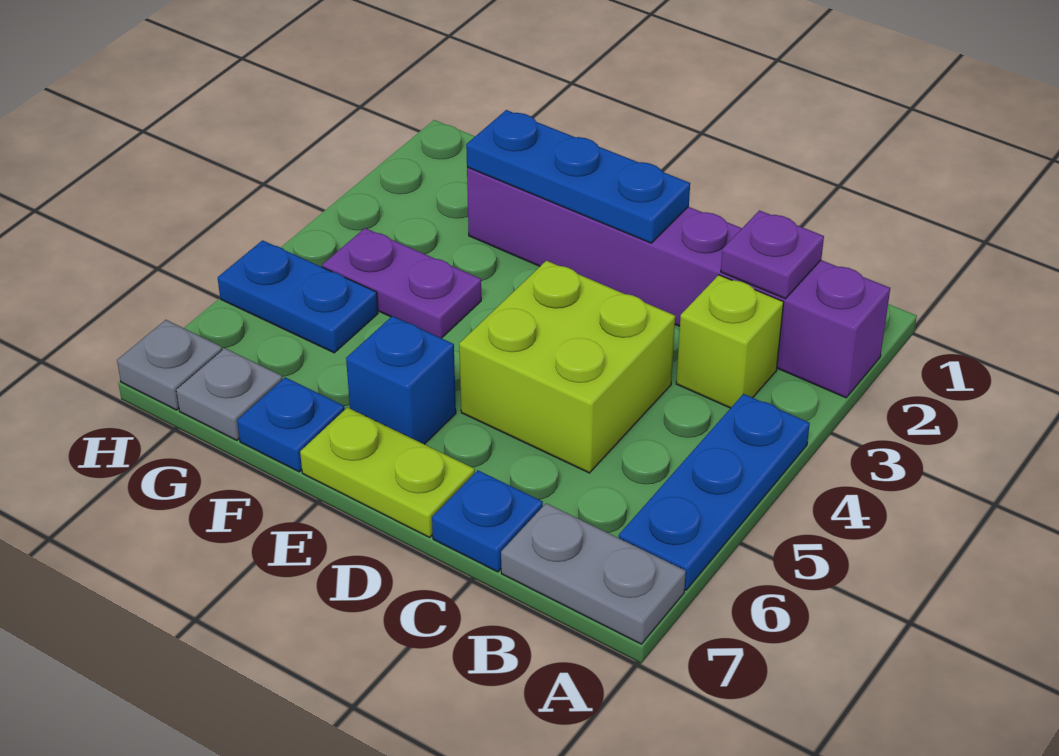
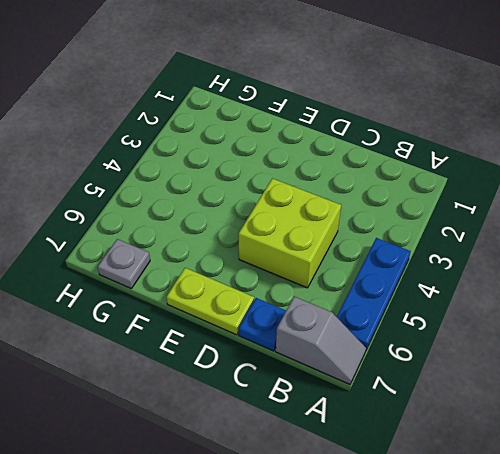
grey slope A7:B7 level 1 top B -> grey plate A7:B7 level 1
none -> purple brick A2:F2 level 1
none -> lime brick B3 level 1
none -> blue brick E6 level 1

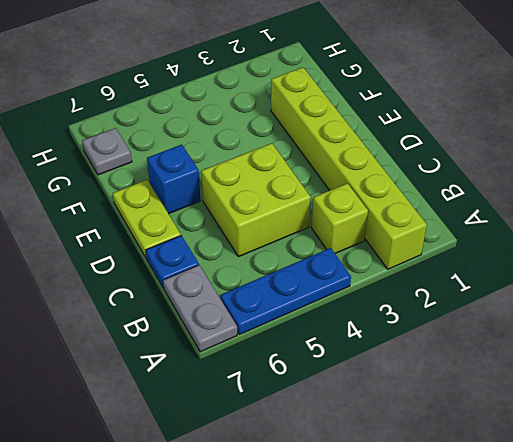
lime brick A2:F2 level 1 -> purple brick A2:F2 level 1
none -> purple plate F4:G4 level 1
none -> blue plate F7 level 1
none -> blue plate G5:H5 level 1

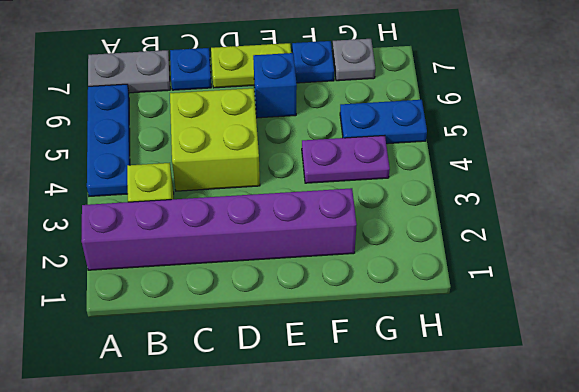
none -> grey plate H7 level 1
none -> purple plate B2 level 2
none -> blue plate D2:F2 level 2

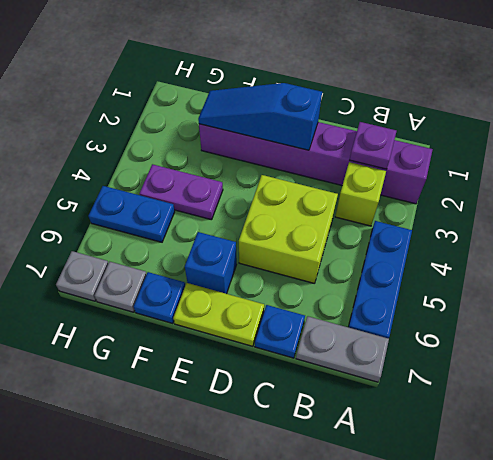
blue slope D2:F2 level 2 top D -> blue plate D2:F2 level 2

